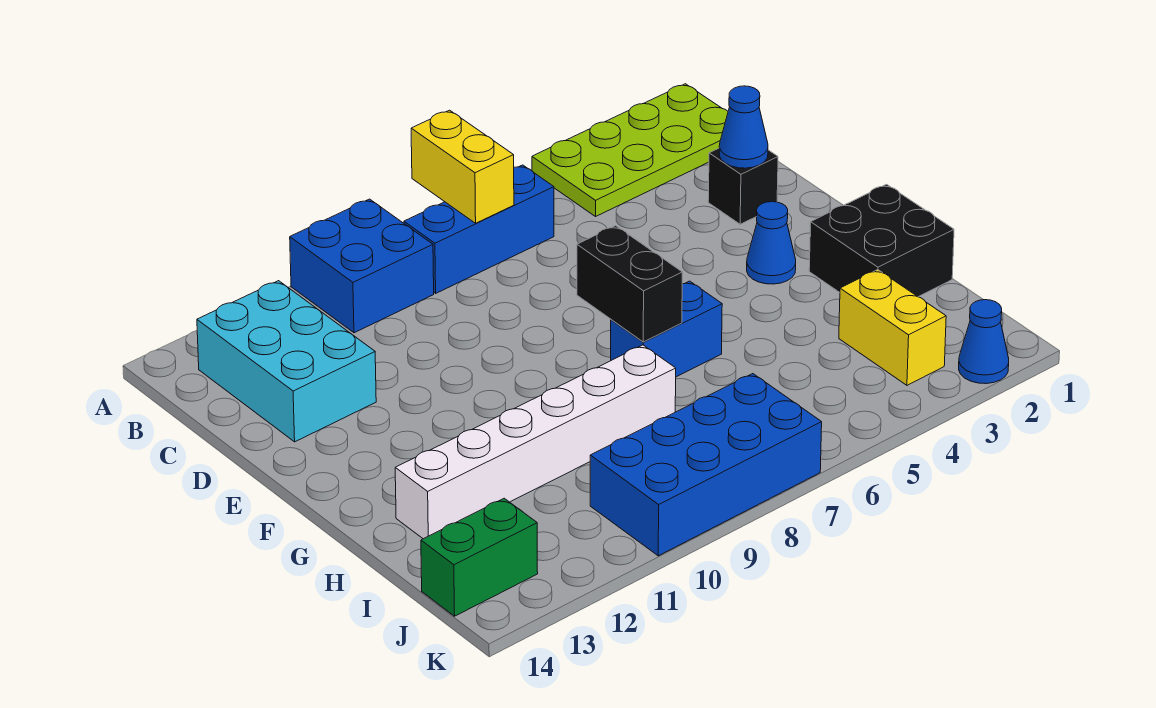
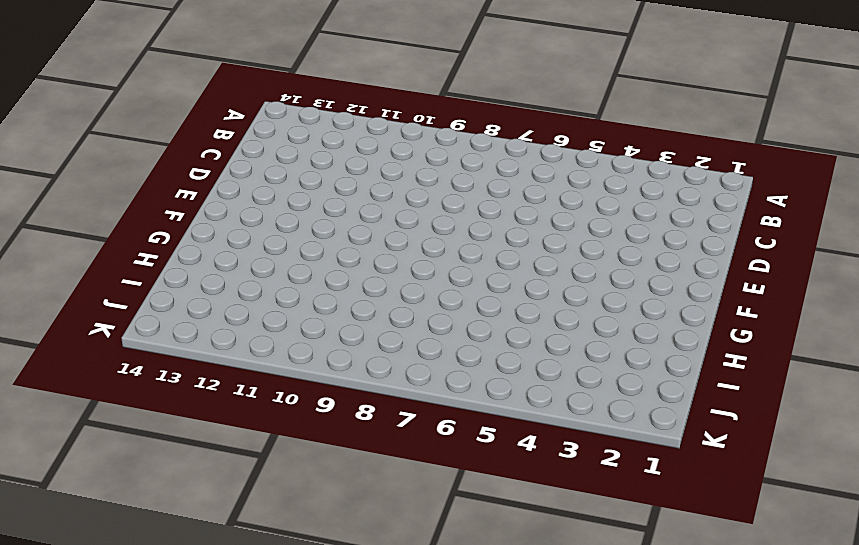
none -> lime plate A1:B4 level 1
none -> blue brick A9:B10 level 1
none -> blue brick B6:B8 level 1

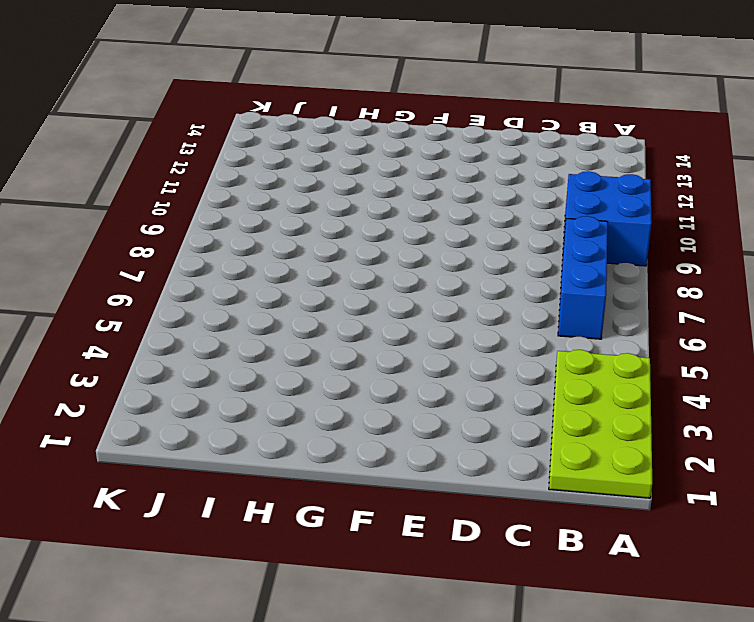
none -> cyan brick B12:D13 level 1
none -> black brick D2 level 1
none -> blue cone F3 level 1

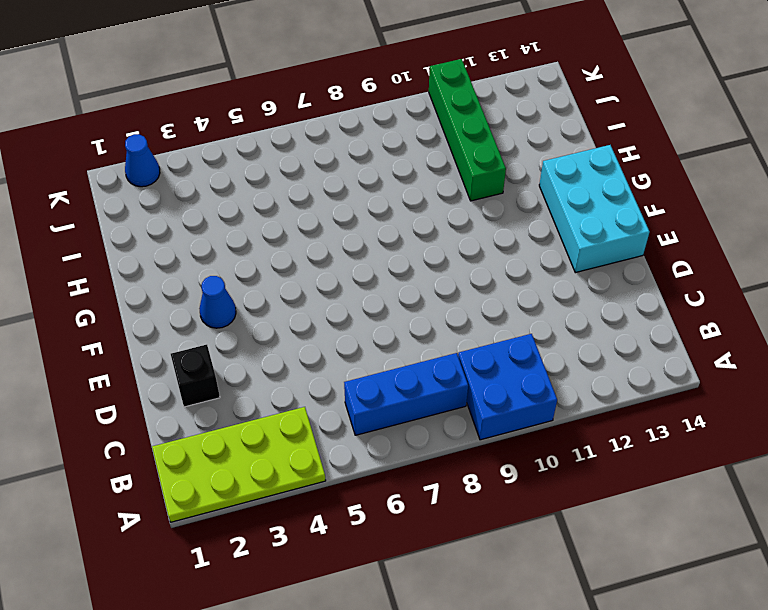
cyan brick E13:G14 level 1 -> cyan brick B12:D13 level 1
green brick H11:K11 level 1 -> white brick H8:H13 level 1
none -> black brick G1:H2 level 1
none -> blue brick G6:G7 level 1
none -> yellow brick I3:J3 level 1

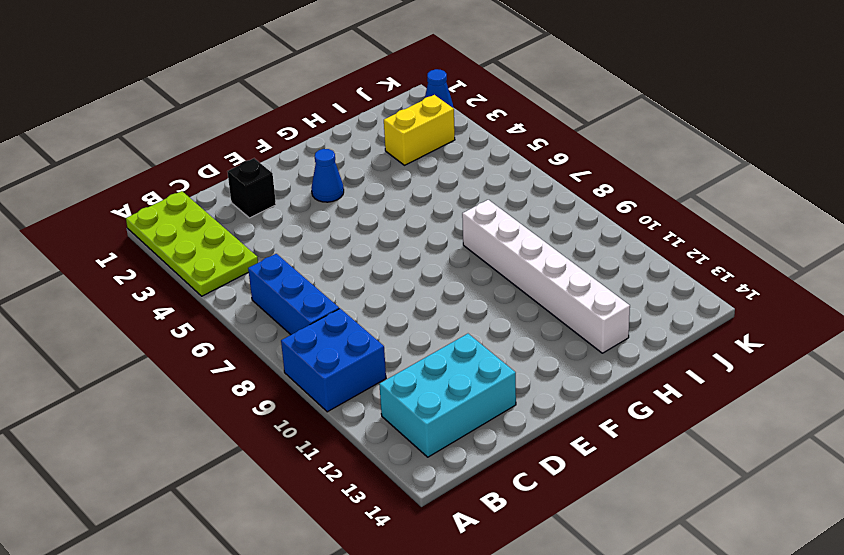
none -> black brick G1:H2 level 1
none -> blue brick G6:G7 level 1
none -> blue brick J7:K10 level 1

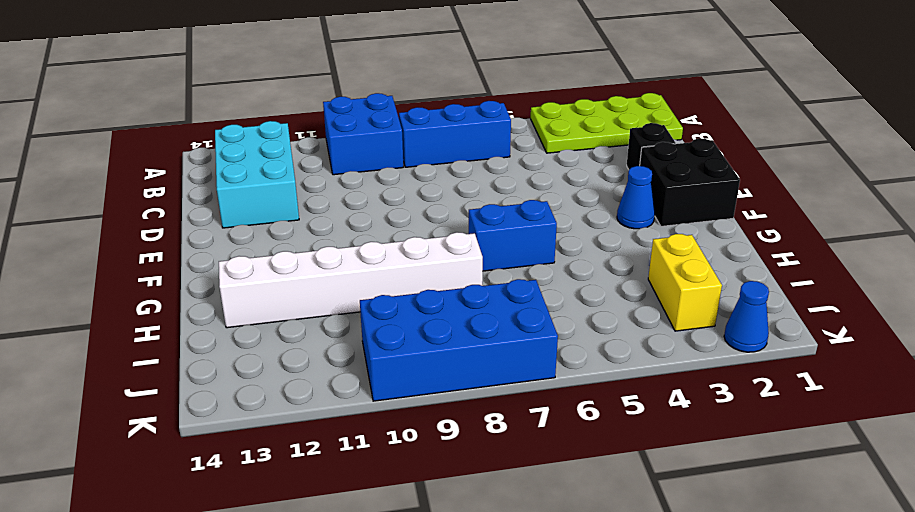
black brick E1:F2 level 1 -> black brick G1:H2 level 1
none -> green brick J13:J14 level 1
none -> yellow brick A7:B7 level 2
none -> blue cone D2 level 2

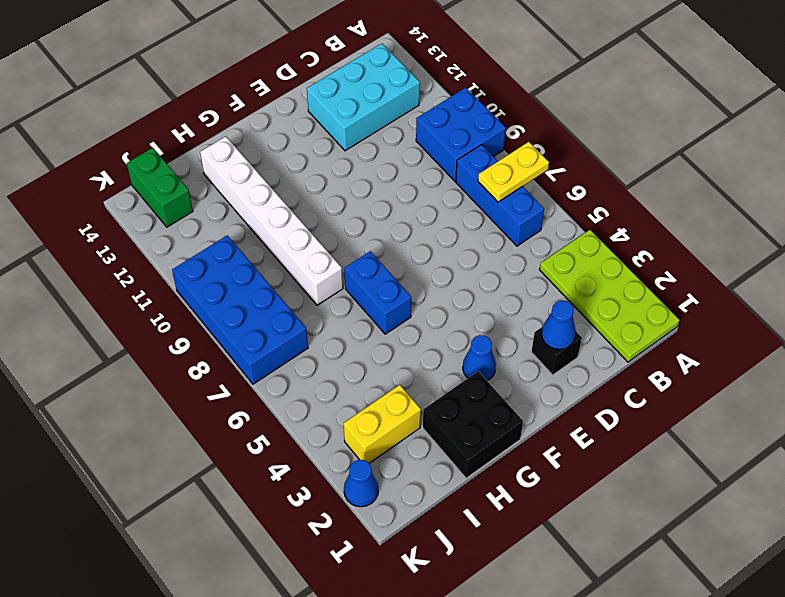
yellow plate A7:B7 level 2 -> yellow brick A7:B7 level 2
none -> black brick F7:G7 level 2

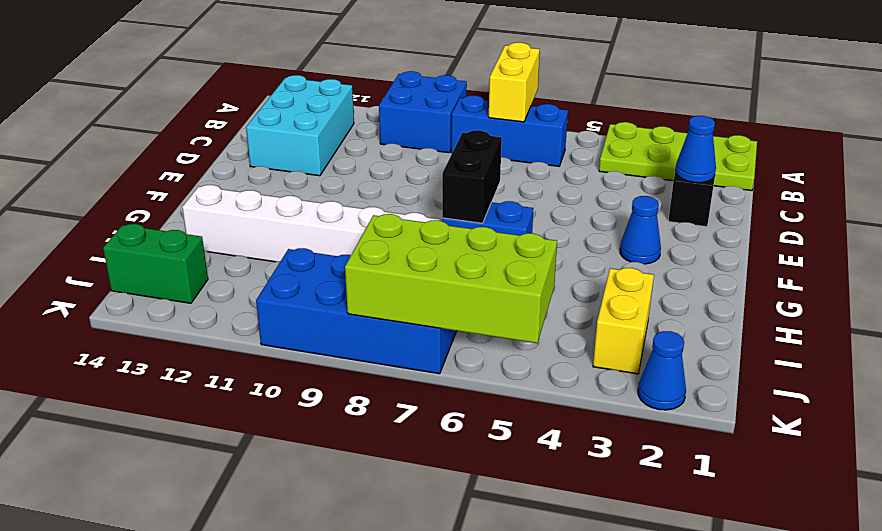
lime brick J5:K8 level 2 -> none
none -> black brick G1:H2 level 1

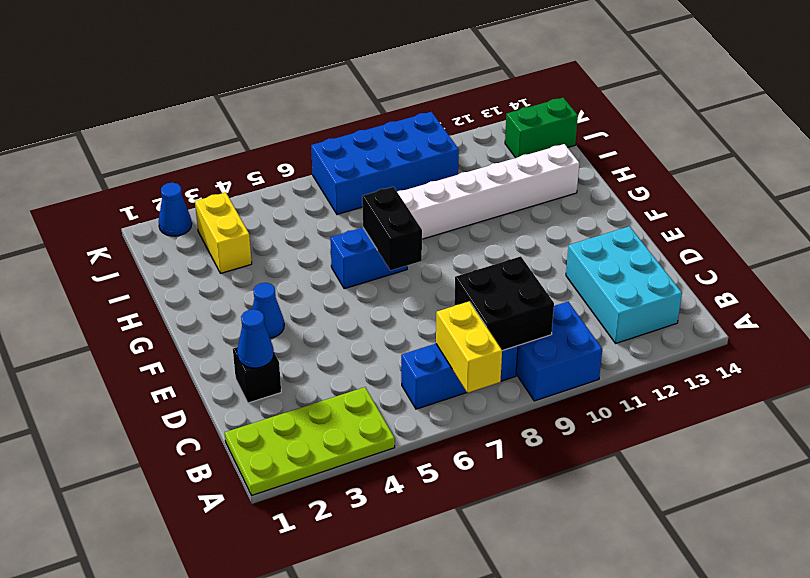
black brick B8:C9 level 2 -> black brick G1:H2 level 1

